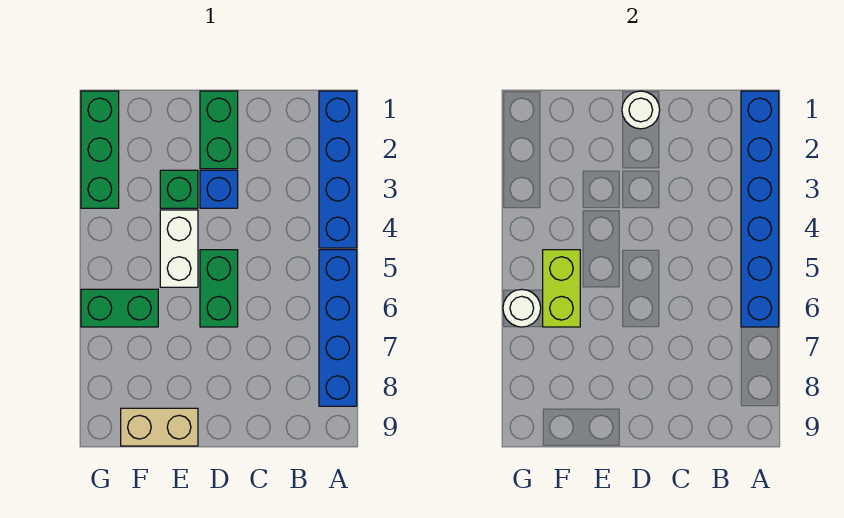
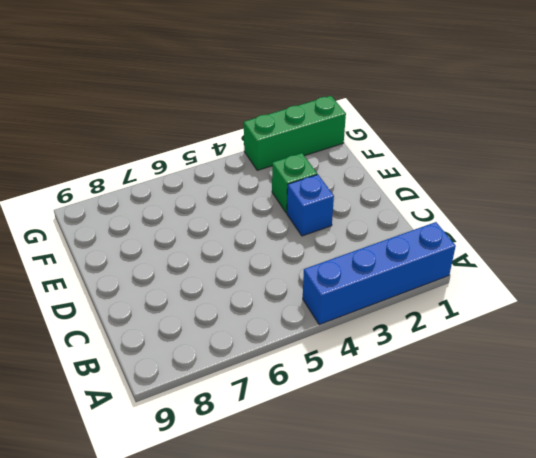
none -> blue brick A5:A8 level 1
none -> green brick D1:D2 level 1
none -> green brick D5:D6 level 1

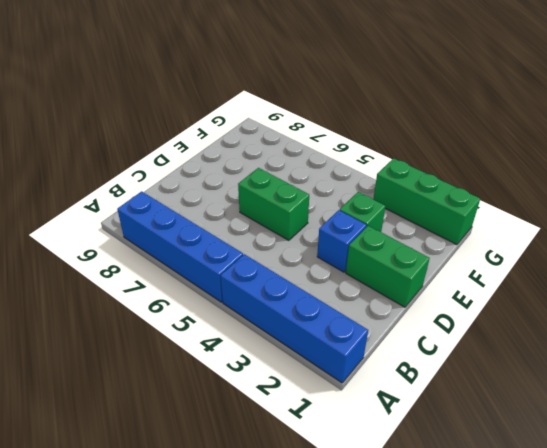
none -> white brick E4:E5 level 1
none -> tan brick E9:F9 level 1
none -> green brick F6:G6 level 1

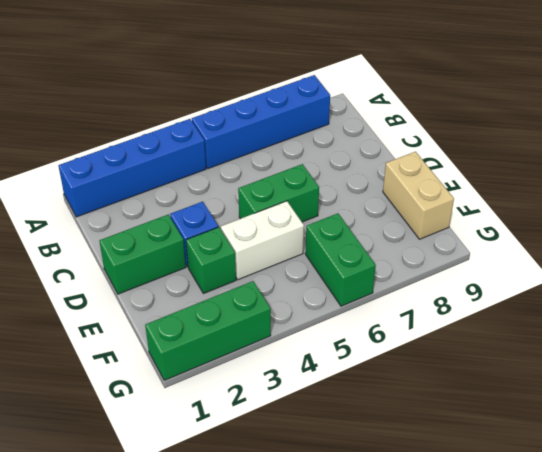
none -> blue brick A1:A6 level 2
none -> white round brick D1 level 2
none -> lime brick F5:F6 level 2

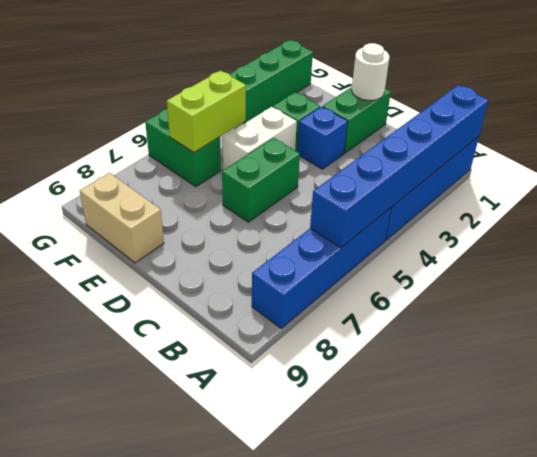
none -> white round brick G6 level 2

